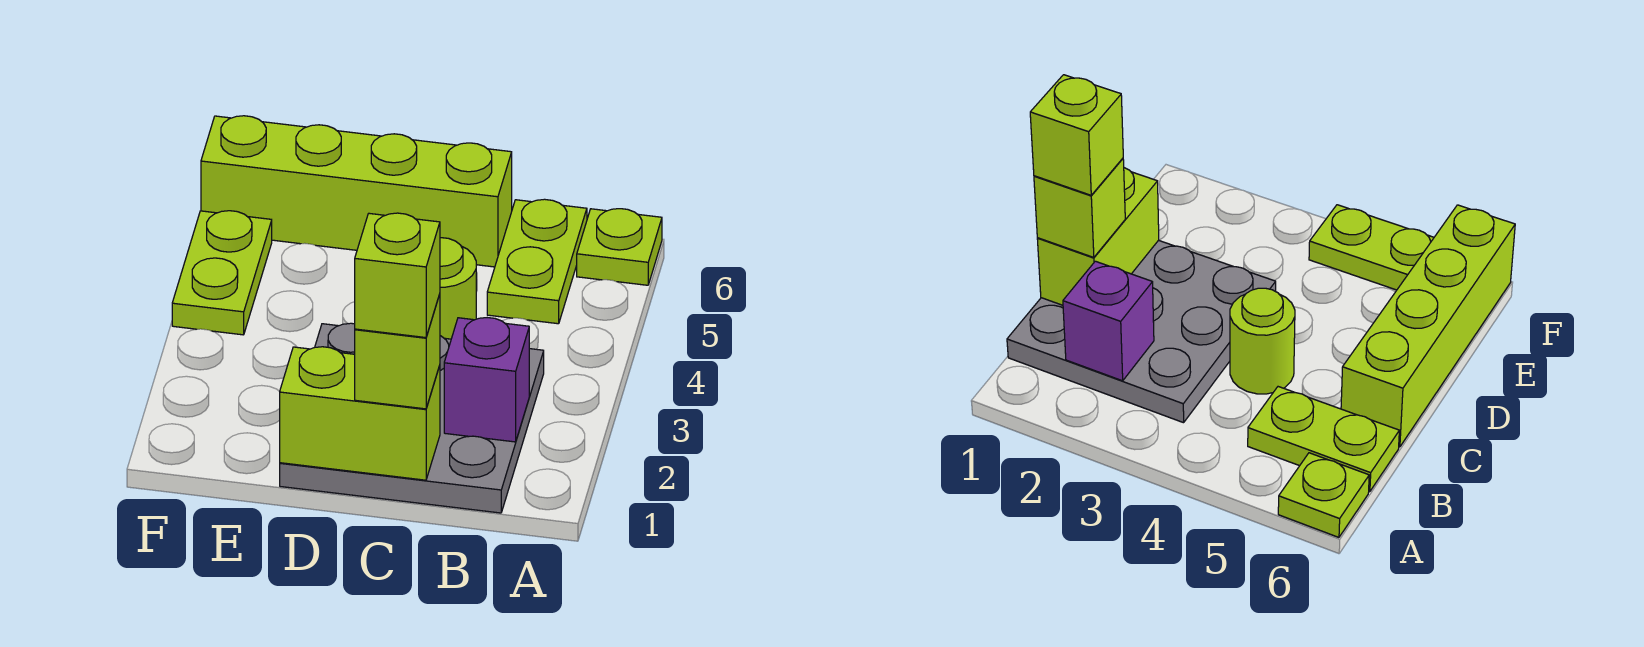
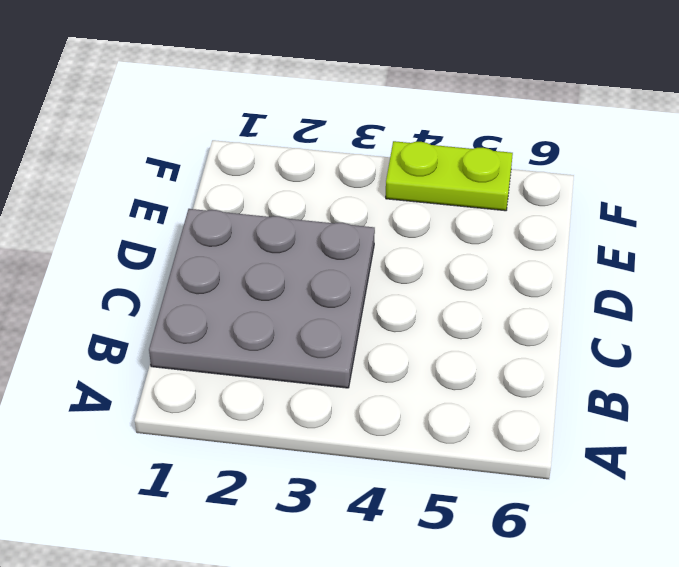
none -> lime plate A6 level 1
none -> lime plate B5:B6 level 1

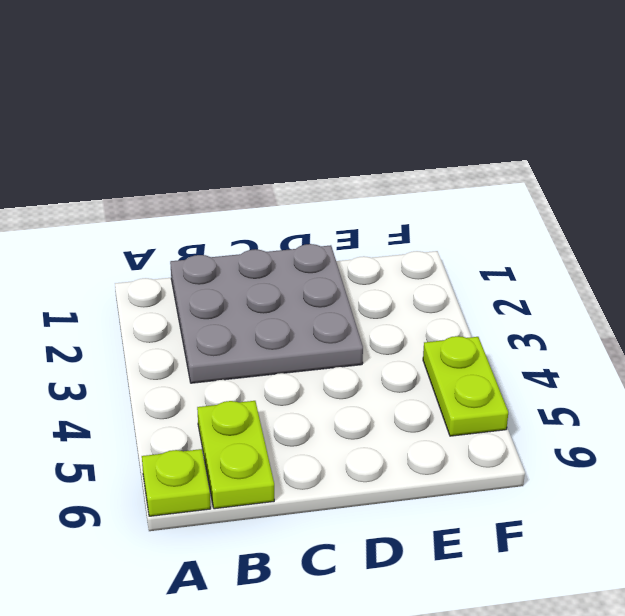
none -> lime round brick C4 level 1
none -> lime brick C6:F6 level 1

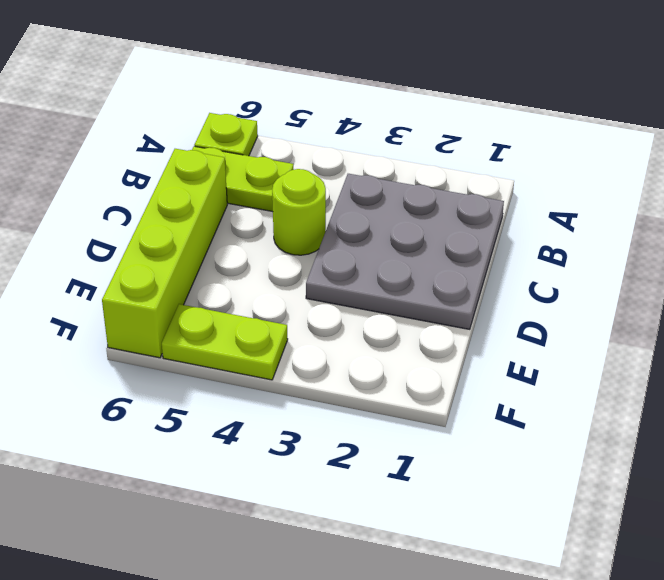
none -> purple brick B2 level 2
none -> lime brick C1:D1 level 2

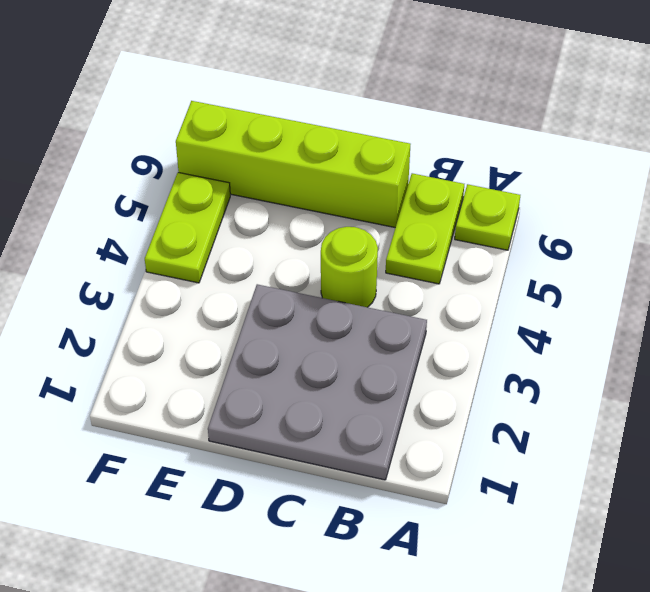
none -> purple brick B2 level 2
none -> lime brick C1:D1 level 2

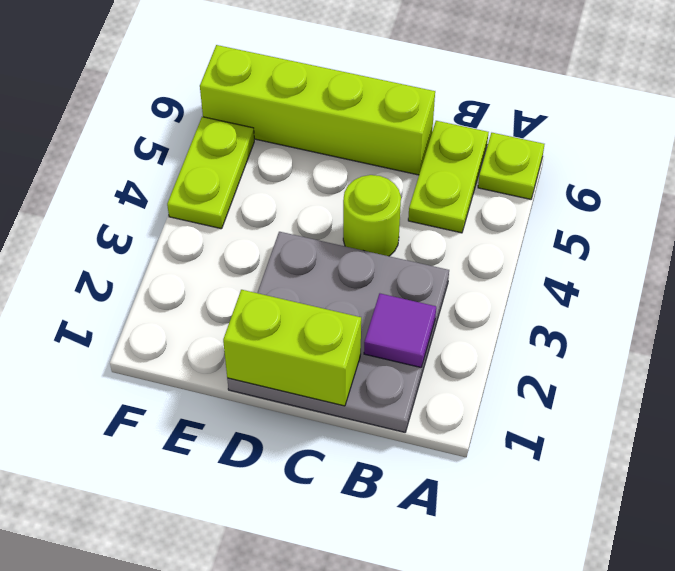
purple tile B2 level 2 -> purple brick B2 level 2
none -> lime brick C1 level 3
none -> lime brick C1 level 4

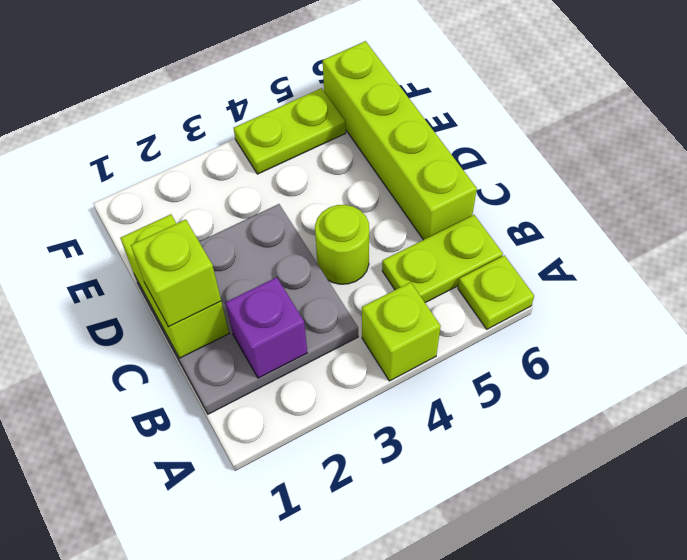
lime brick A4 level 1 -> lime brick C1 level 4

